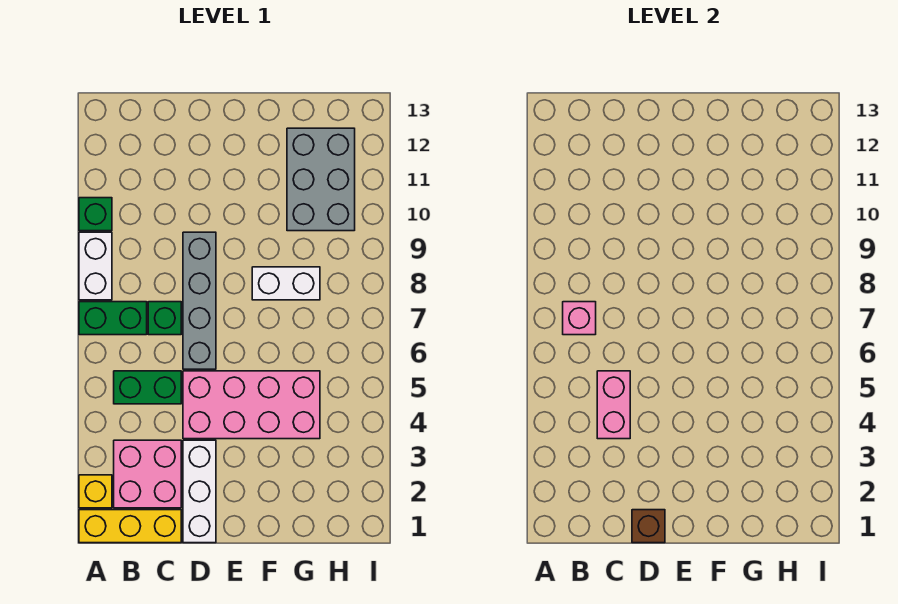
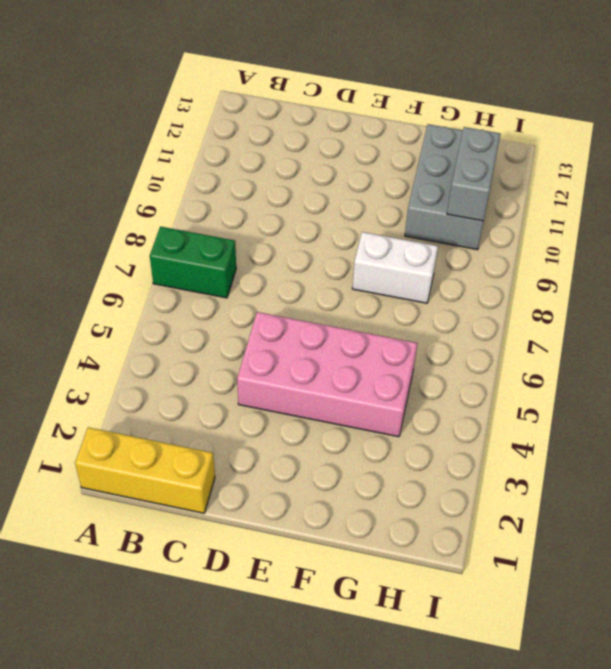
grey brick H10:H11 level 2 -> none
none -> yellow brick A2 level 1
none -> white brick A8:A9 level 1
none -> green brick A10 level 1

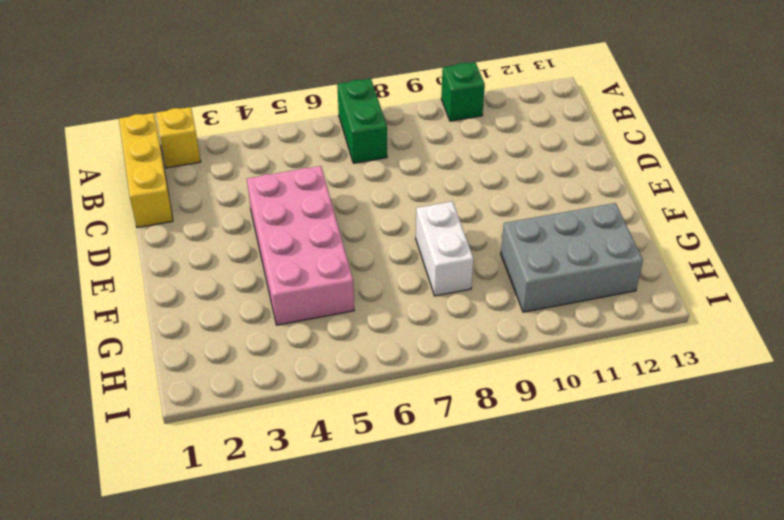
none -> white brick A8:A9 level 1
none -> pink brick B2:C3 level 1
none -> green brick B5:C5 level 1

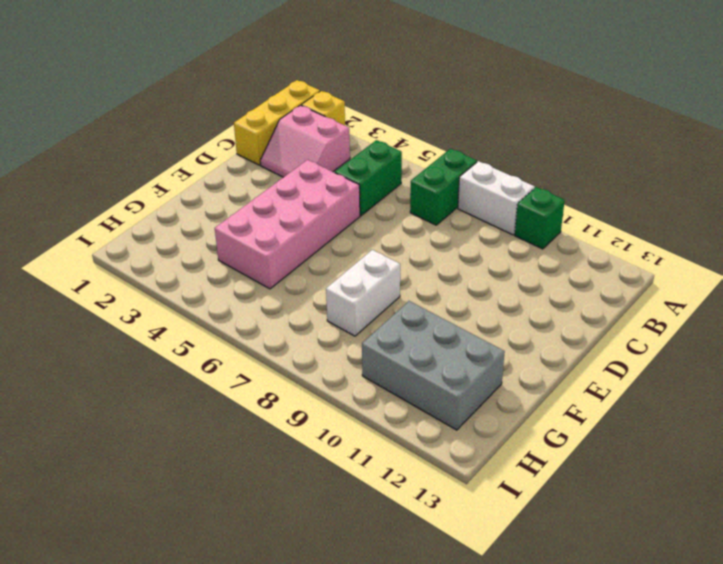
pink slope B2:C3 level 1 top B -> pink brick B2:C3 level 1
none -> green brick C7 level 1
none -> white brick D1:D3 level 1
none -> grey brick D6:D9 level 1

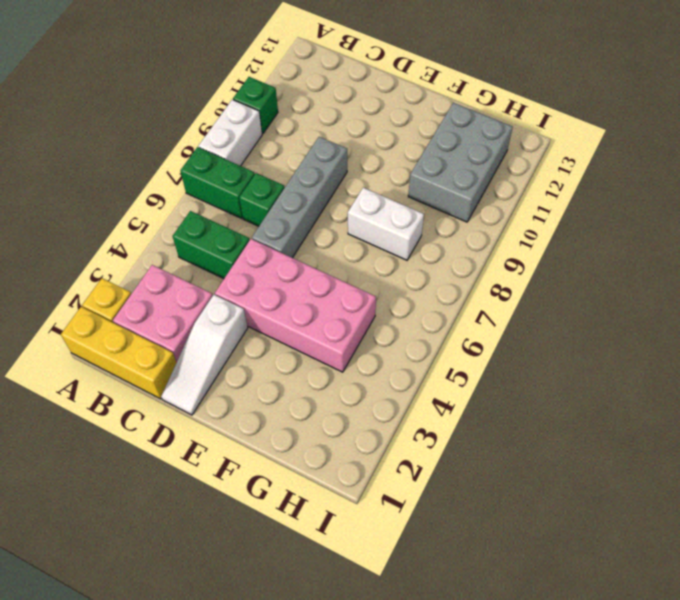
white slope D1:D3 level 1 top 3 -> white brick D1:D3 level 1
none -> pink brick B7 level 2
none -> pink brick C4:C5 level 2
none -> brown brick D1 level 2

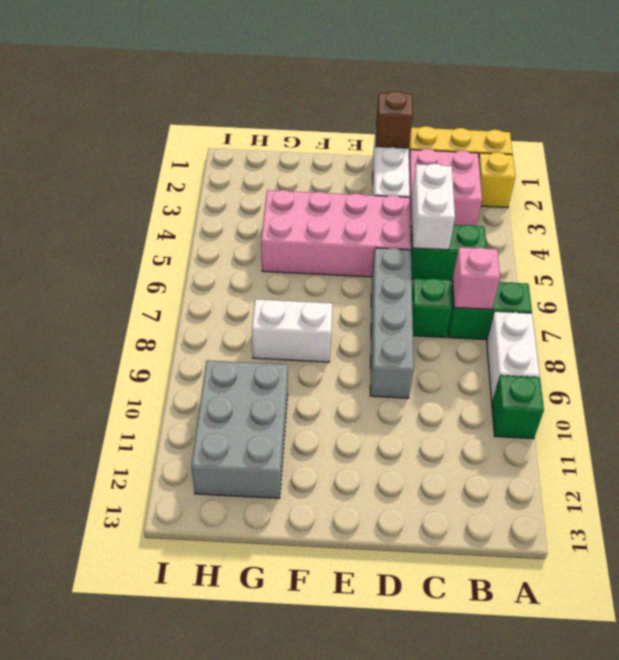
white brick C4:C5 level 2 -> pink brick C4:C5 level 2

